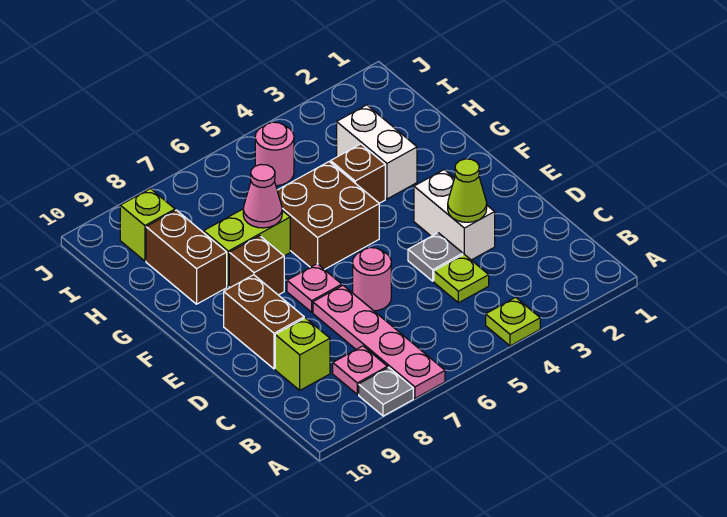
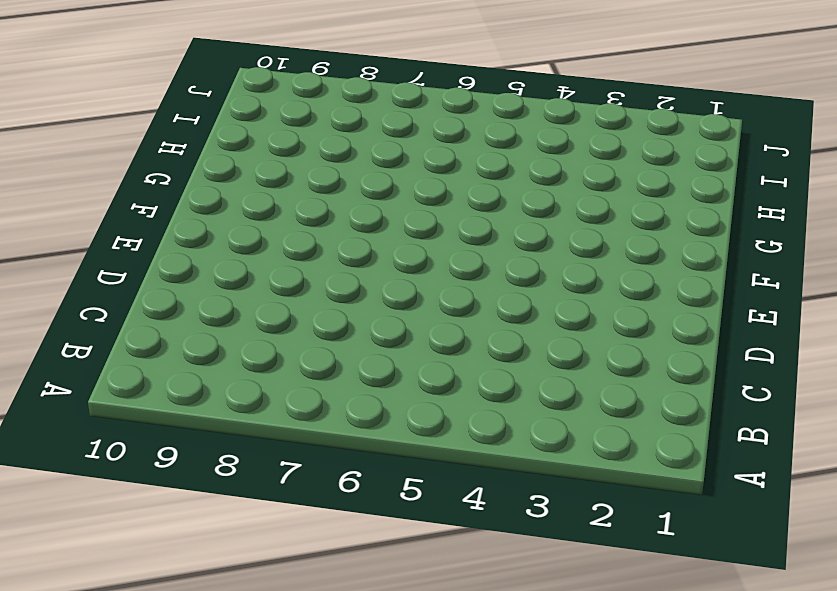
none -> lime plate A4 level 1
none -> pink plate A7:D7 level 1
none -> grey plate A8 level 1

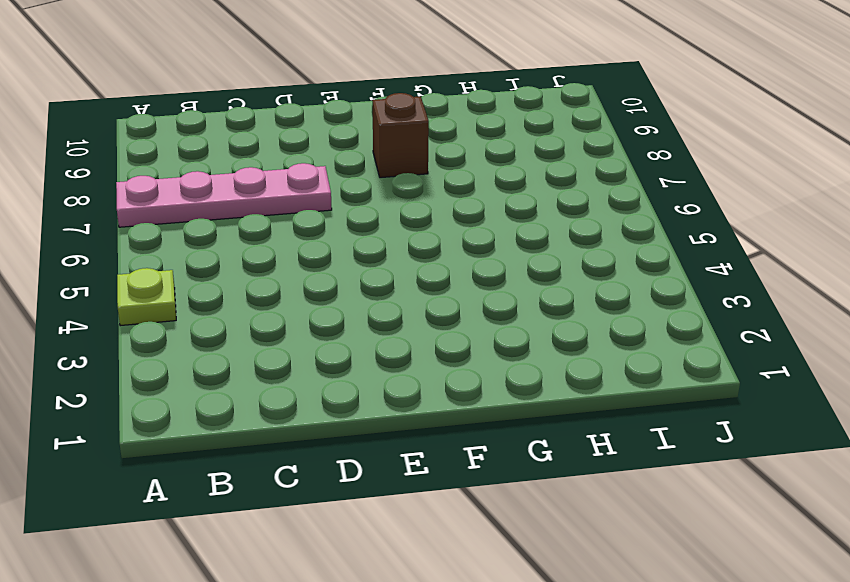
none -> grey plate A8 level 1
none -> pink plate B8 level 1
none -> lime plate C4 level 1

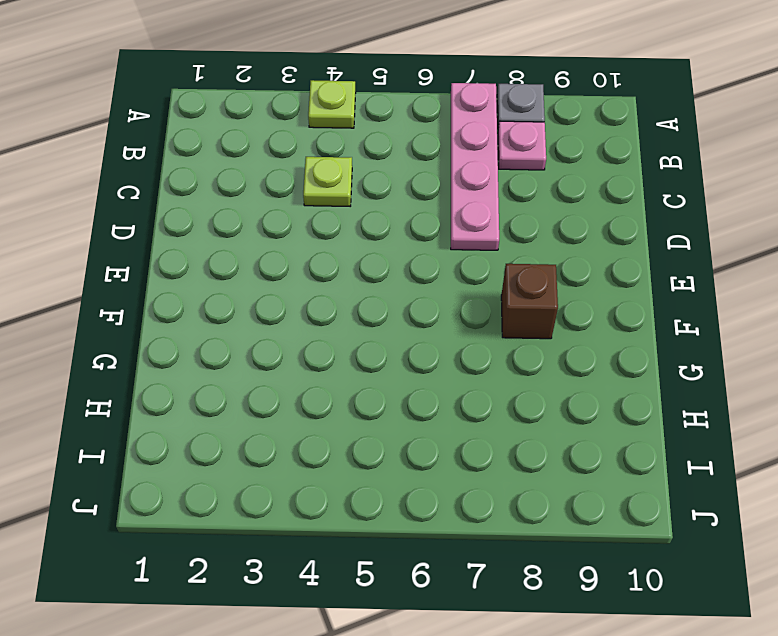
none -> lime brick C9 level 1
none -> white brick D3:E3 level 1
none -> grey plate D4 level 1

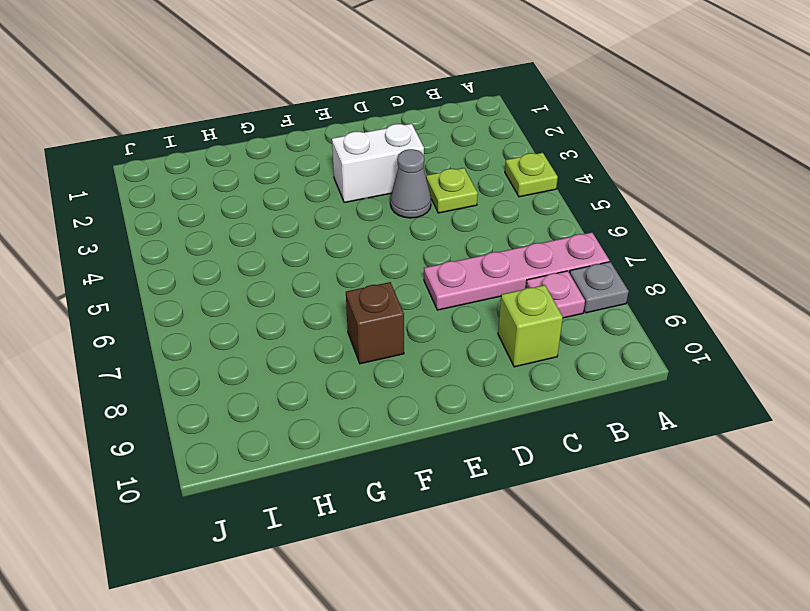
grey cone D4 level 1 -> grey plate D4 level 1
none -> pink round brick D6 level 1
none -> brown brick D9:E9 level 1
none -> pink plate E7 level 1

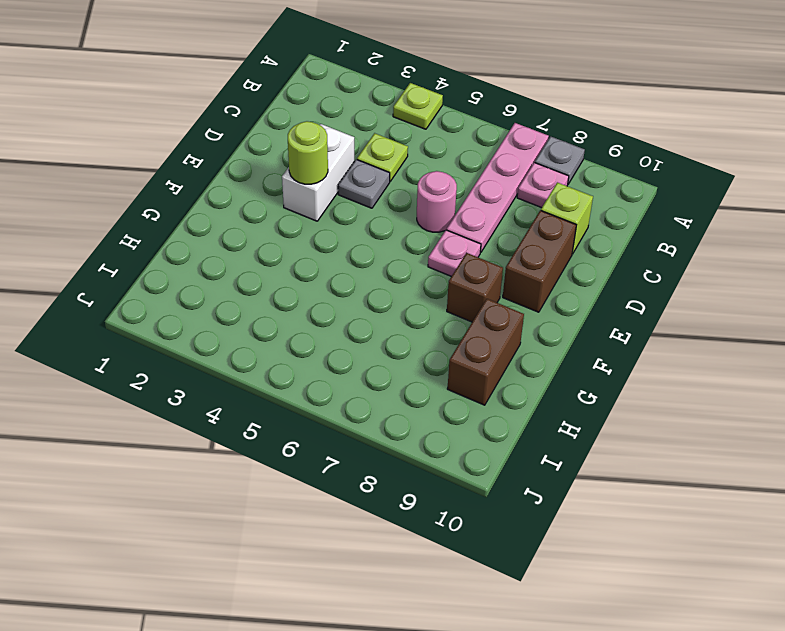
lime round brick E3 level 2 -> none
none -> brown brick F5:G6 level 1
none -> white brick G3:H3 level 1
none -> brown brick G4 level 1

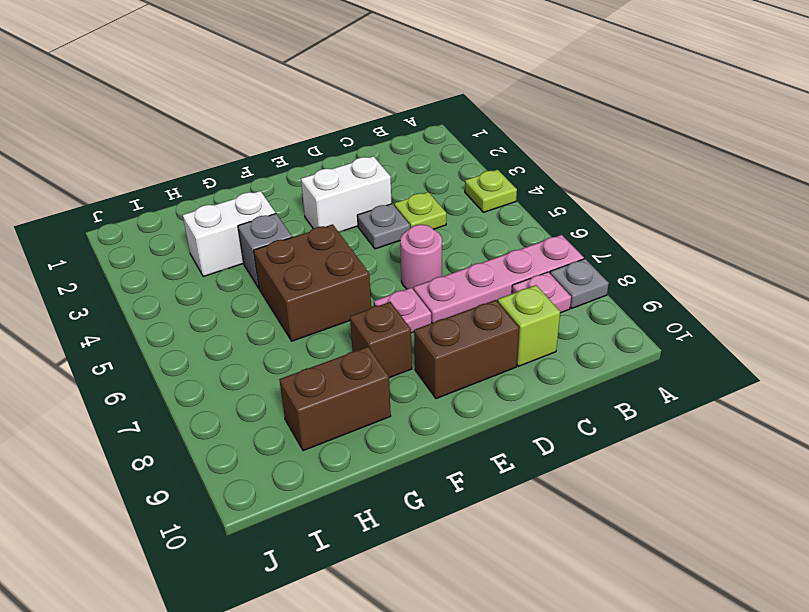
grey brick G4 level 1 -> brown brick G4 level 1
none -> lime brick G7:G8 level 1
none -> pink round brick I5 level 1
none -> lime brick I9 level 1

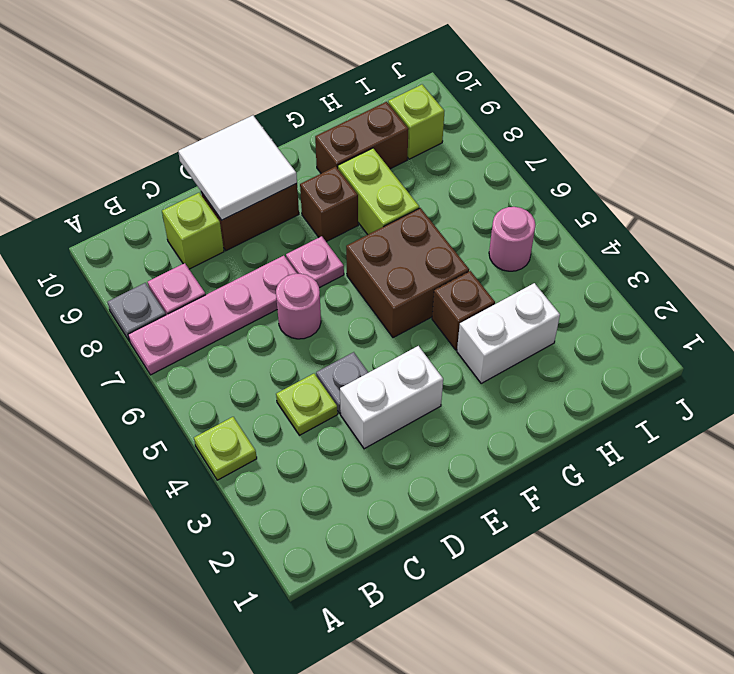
white tile D9:E10 level 2 -> none
none -> lime cone D3 level 2
none -> pink cone G7 level 2

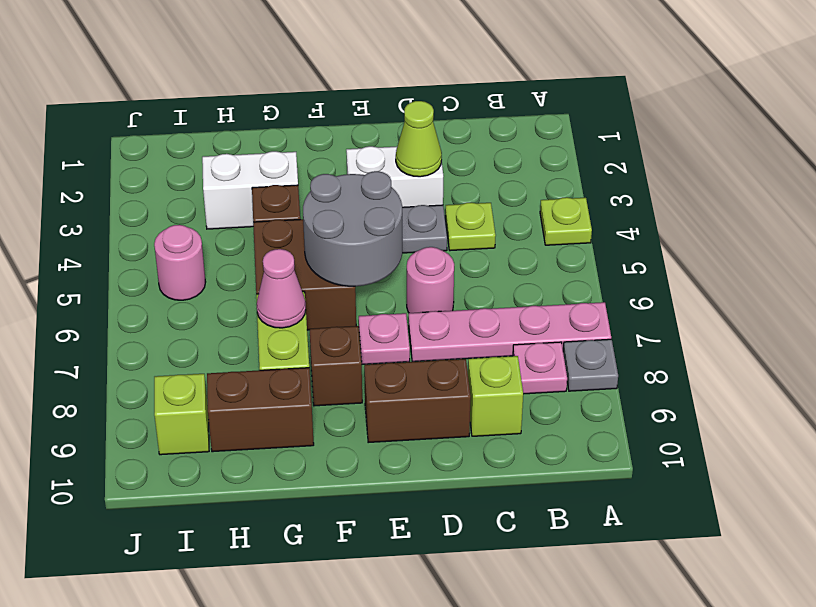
grey round brick E5:F6 level 2 -> none

